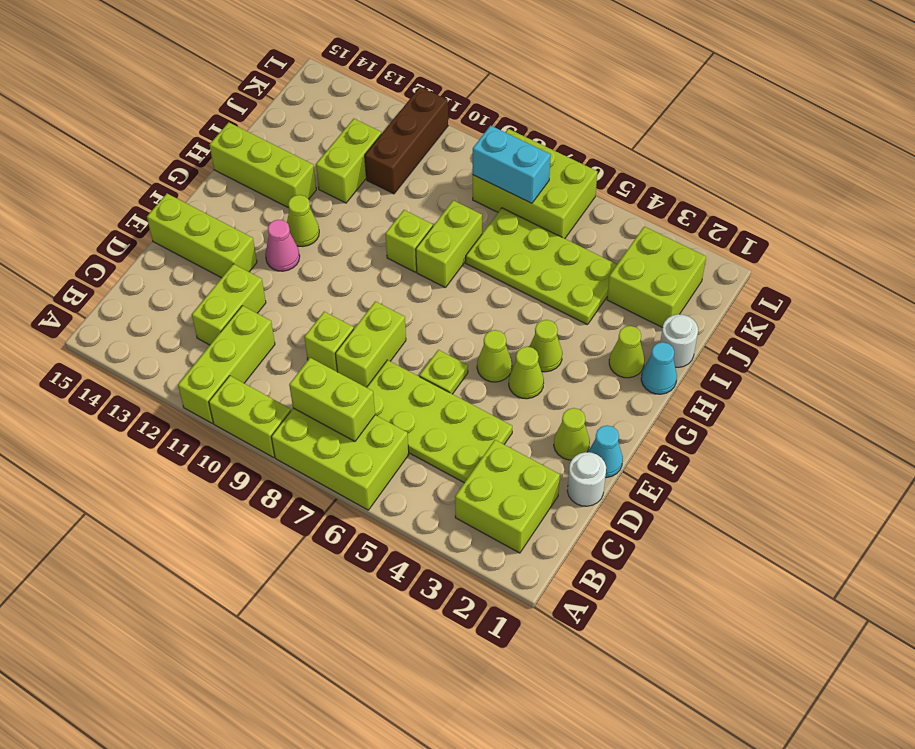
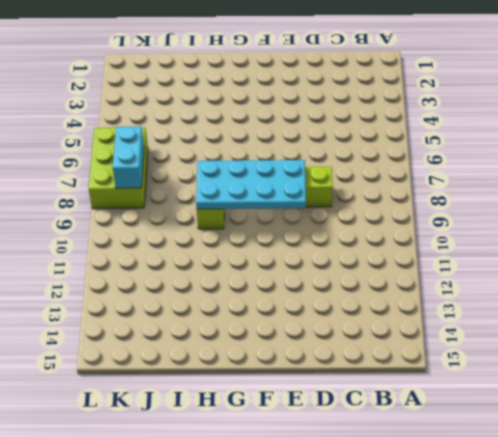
cyan plate E8:H9 level 2 -> none
none -> lime brick A6:B8 level 1
none -> lime brick A9:A10 level 1
none -> lime brick A11:C11 level 1
none -> lime brick B2:C3 level 1

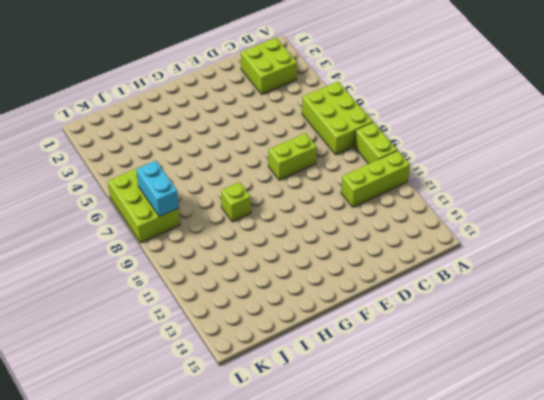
none -> lime plate C4:D7 level 1
none -> lime brick C12:D12 level 1
none -> white round brick D1 level 1
none -> lime brick D9 level 1

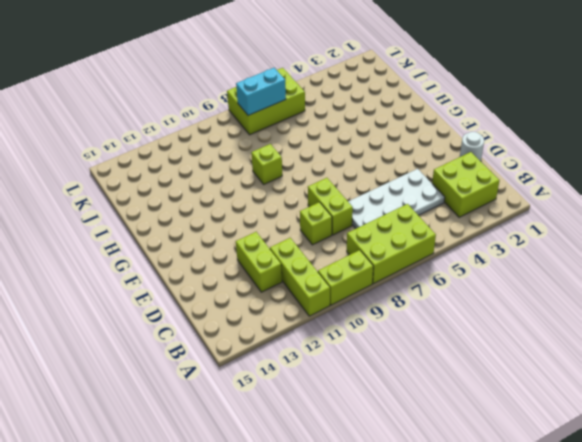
white plate C4:D7 level 1 -> lime plate C4:D7 level 1
none -> cyan cone E1 level 1
none -> lime cone E2 level 1
none -> lime plate E6 level 1
none -> lime brick E13:E15 level 1

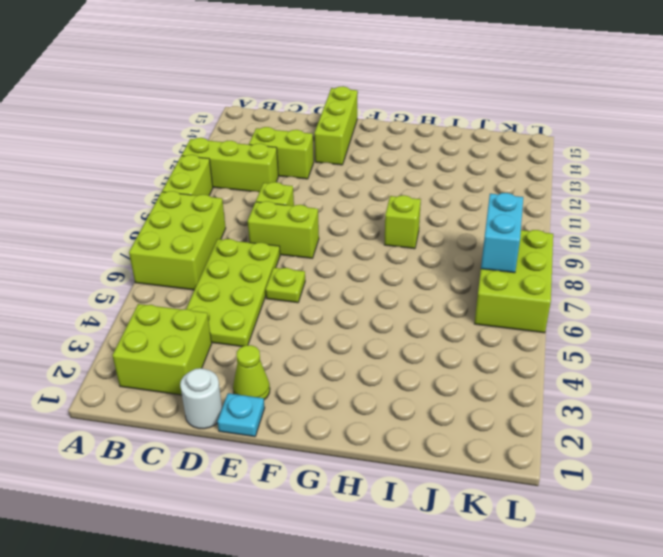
cyan plate E1 level 1 -> cyan cone E1 level 1
none -> lime cone F4 level 1
none -> lime cone F5 level 1
none -> pink cone F12 level 1
none -> lime cone G4 level 1

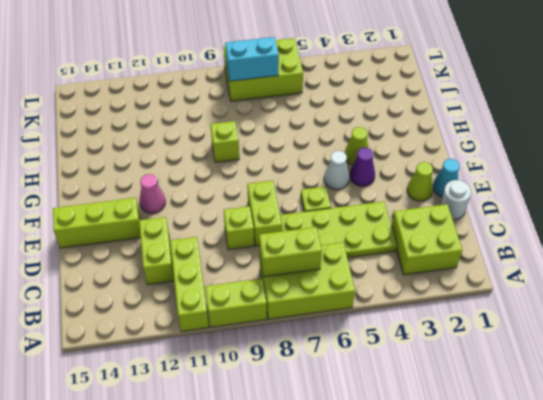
purple cone F4 level 1 -> lime cone F4 level 1
white cone F5 level 1 -> lime cone F5 level 1
none -> lime cone G12 level 1
none -> cyan cone H1 level 1
none -> lime cone H2 level 1
none -> lime brick H8:I8 level 1

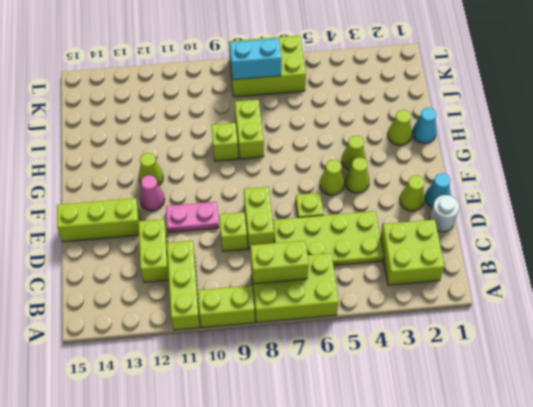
pink plate E10:E11 level 1 -> none
none -> lime brick H13:H15 level 1
none -> white round brick I1 level 1
none -> lime plate I4:J7 level 1
none -> lime brick I12:J12 level 1

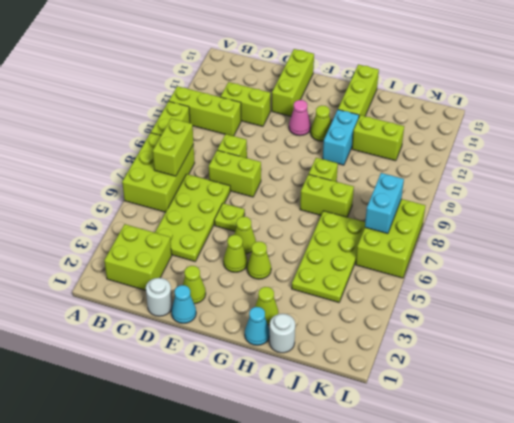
cyan brick H11:H12 level 1 -> none
none -> lime brick J2:K3 level 1
none -> brown brick J11:L11 level 1

